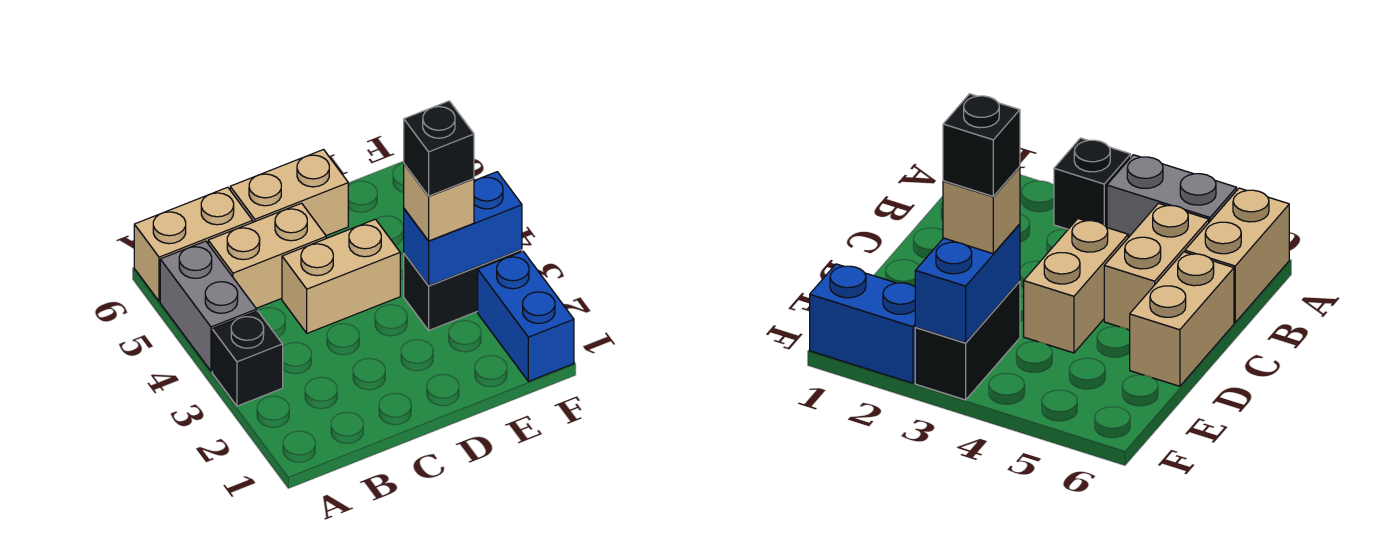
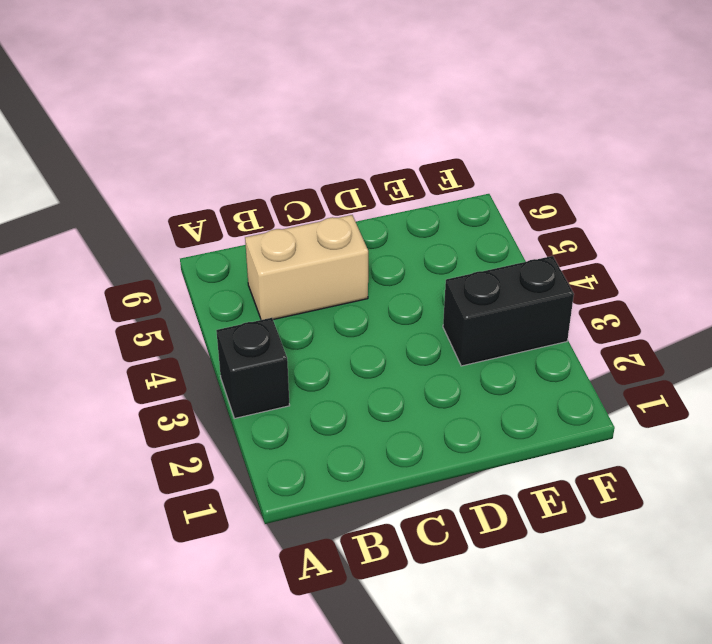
none -> grey brick A4:A5 level 1
none -> tan brick A6:B6 level 1

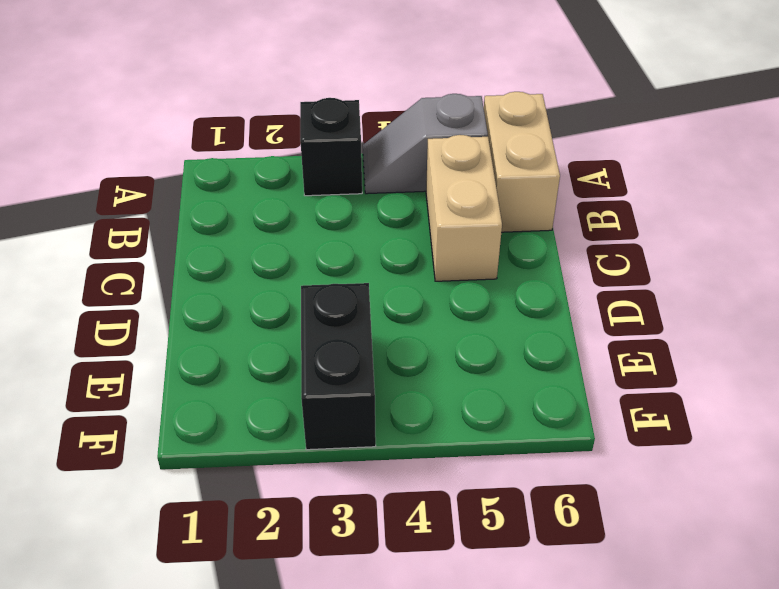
grey slope A4:A5 level 1 top 5 -> grey brick A4:A5 level 1
none -> tan brick C4:D4 level 1
none -> tan brick C6:D6 level 1

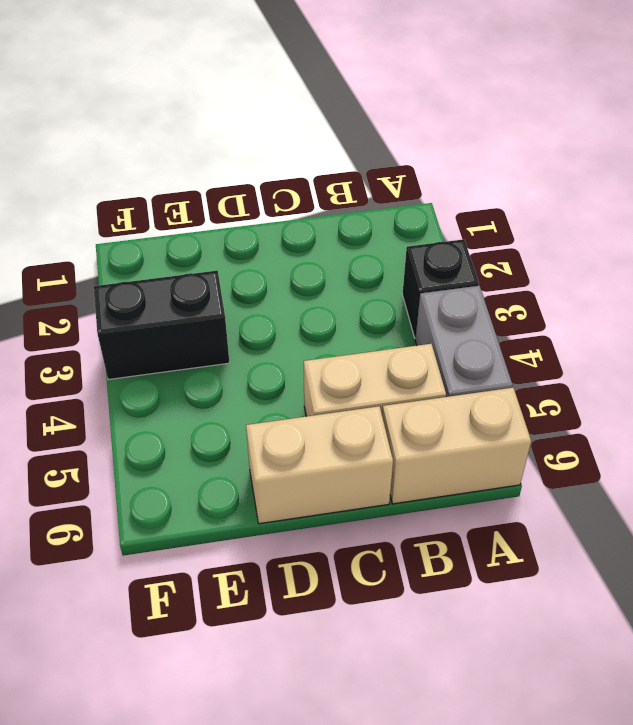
none -> tan brick C4:D4 level 1
none -> blue brick F1:F2 level 1

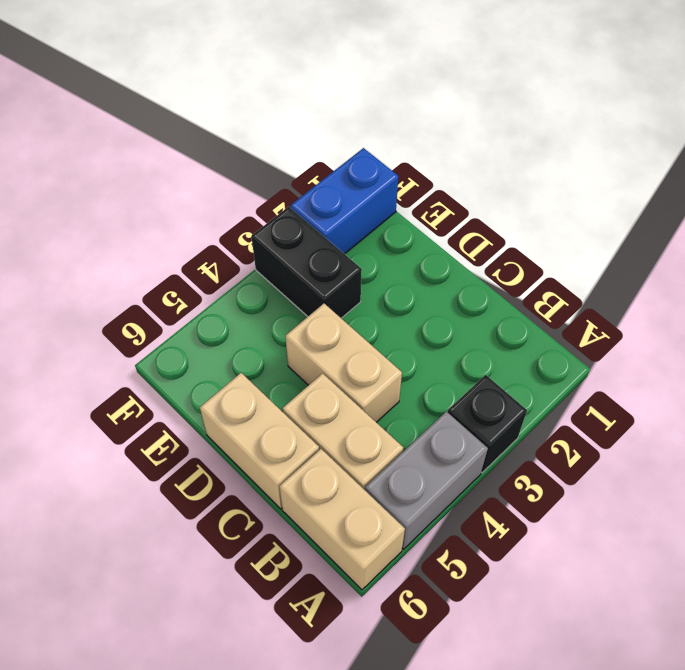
none -> blue brick E3:F3 level 2
none -> tan brick E3 level 3

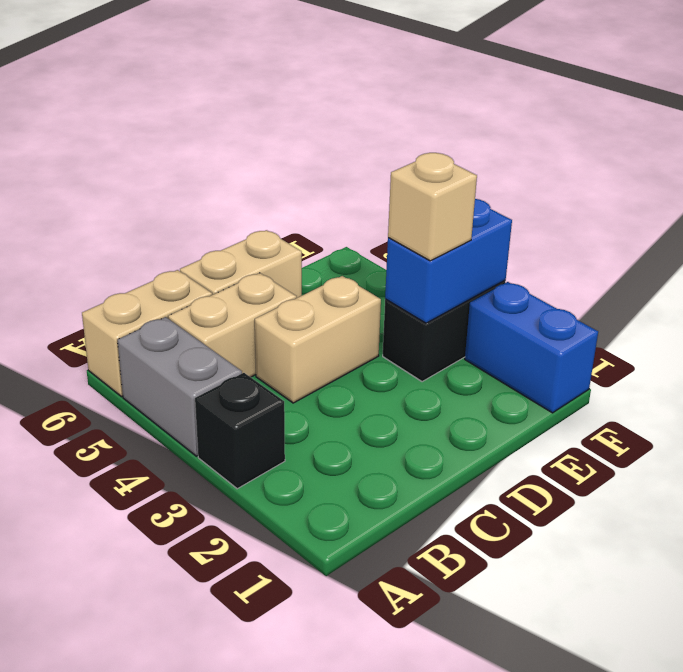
none -> black brick E3 level 4

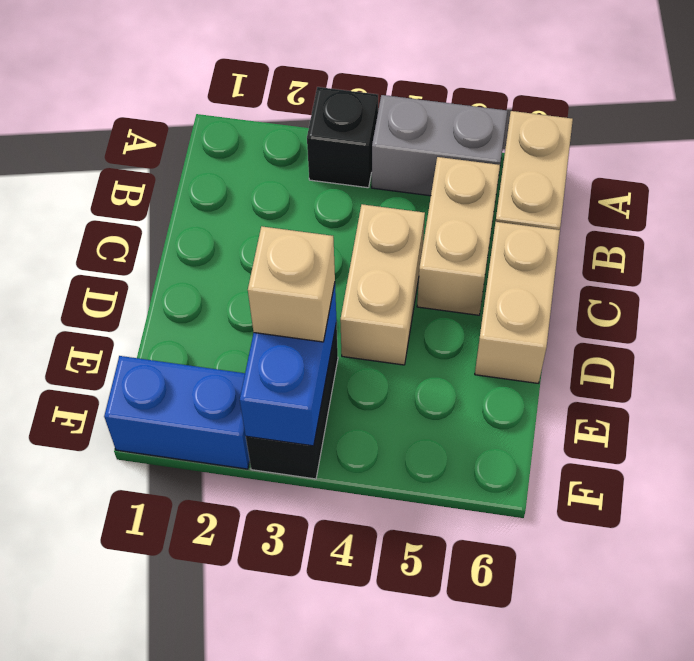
none -> black brick E3 level 4

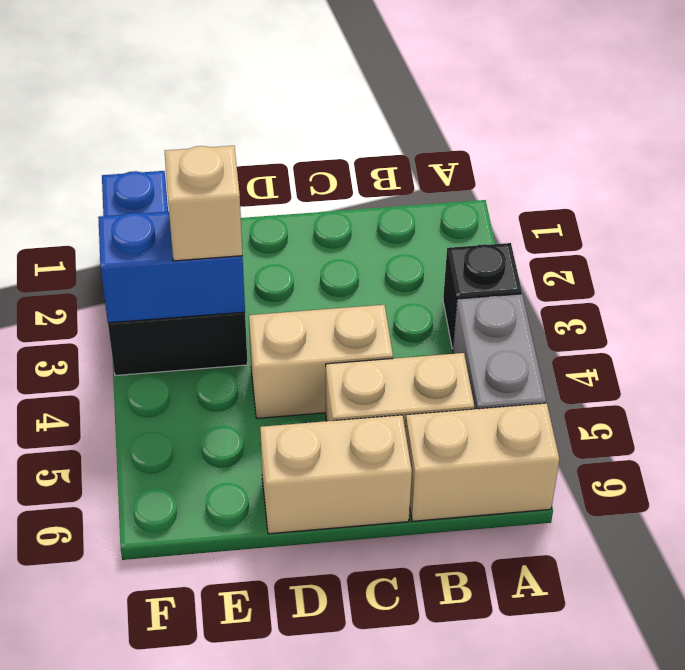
none -> black brick E3 level 4

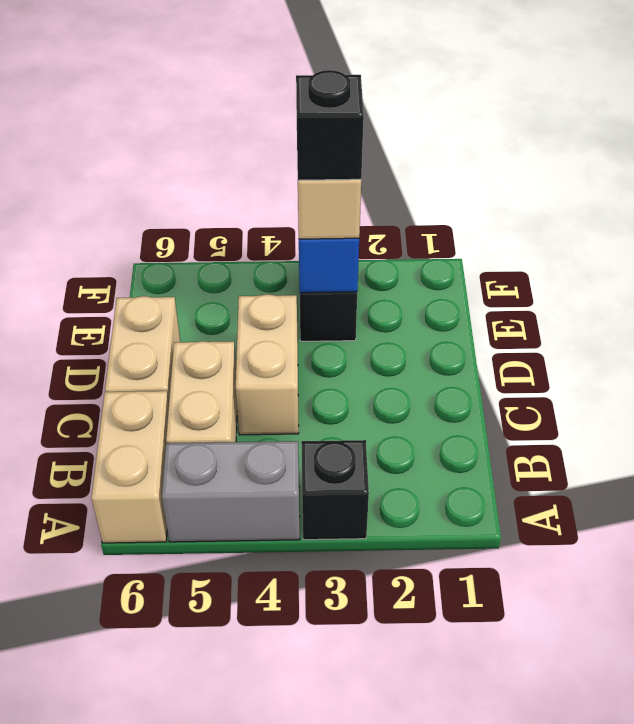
none -> blue brick F1:F2 level 1

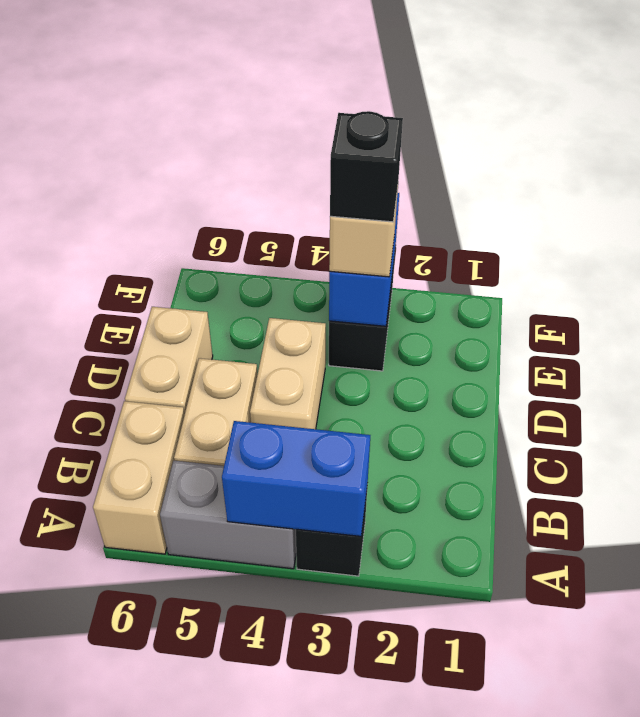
blue brick A3:A4 level 2 -> blue brick F1:F2 level 1

